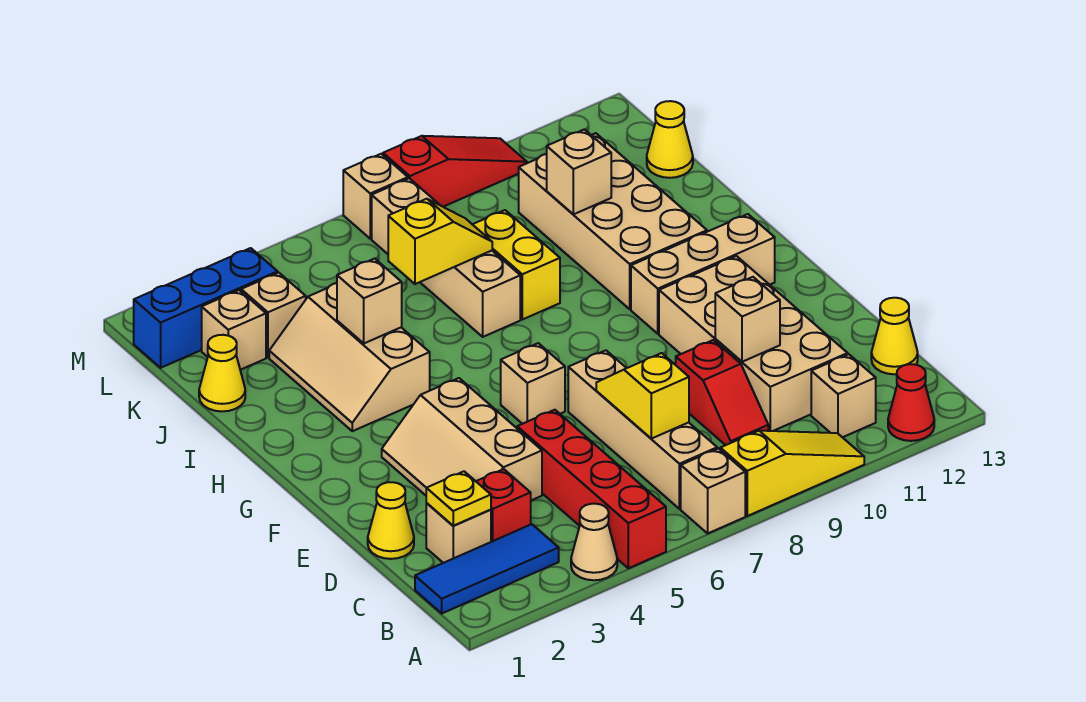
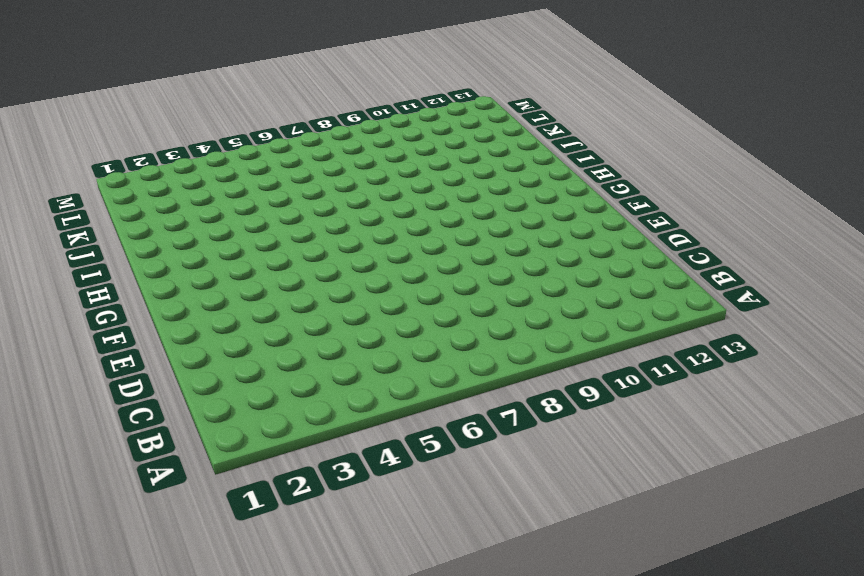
none -> tan cone A4 level 1
none -> red brick A5:D5 level 1
none -> tan brick A7 level 1
none -> yellow slope A8:A10 level 1 top 8

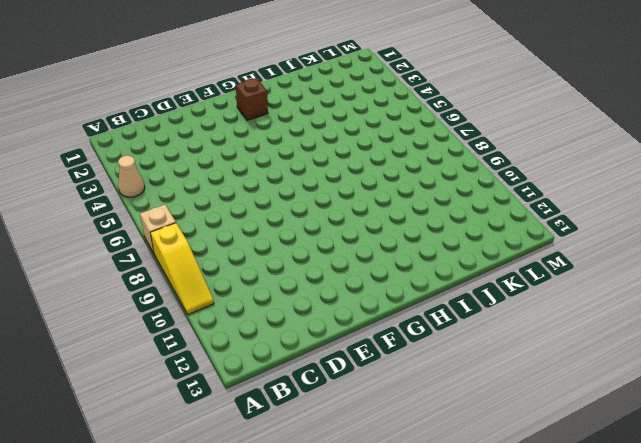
brown brick G2 level 1 -> none
none -> red brick A5:D5 level 1
none -> red cone A12 level 1
none -> blue tile B1:B3 level 1
none -> tan brick B7:E7 level 1

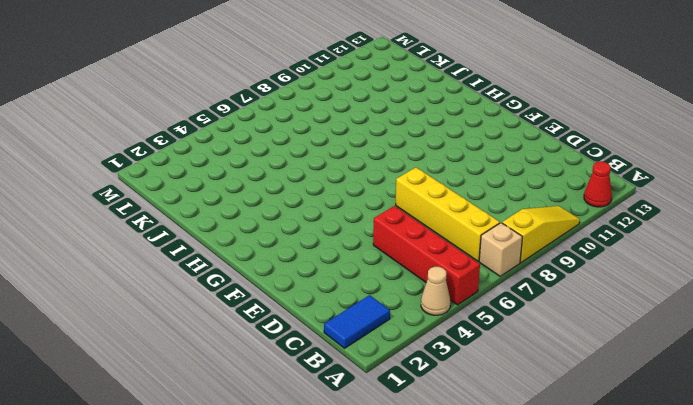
blue tile B1:B2 level 1 -> blue tile B1:B3 level 1
yellow brick B7:E7 level 1 -> tan brick B7:E7 level 1
none -> tan brick B11 level 1
none -> tan brick C2 level 1
none -> red brick C3 level 1
none -> red slope C9:D9 level 1 top D

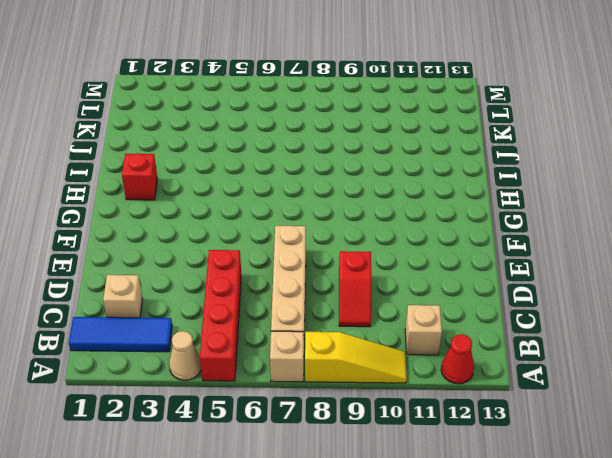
red brick H2 level 1 -> red brick C3 level 1
none -> tan brick C10:F11 level 1
none -> yellow cone C13 level 1
none -> yellow cone D1 level 1
none -> tan slope D3:F4 level 1 top 4

